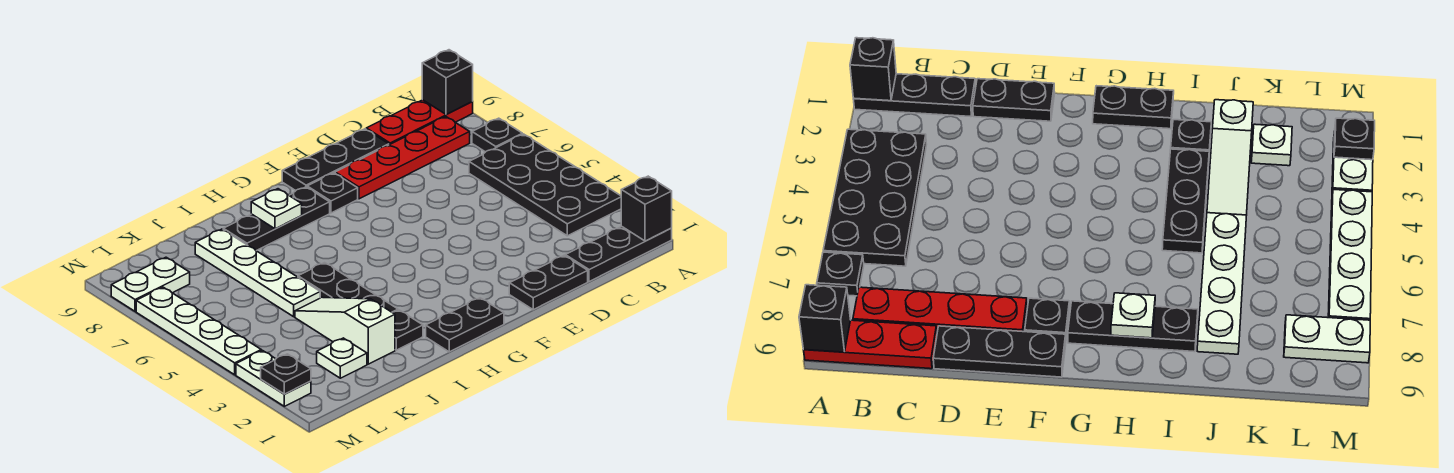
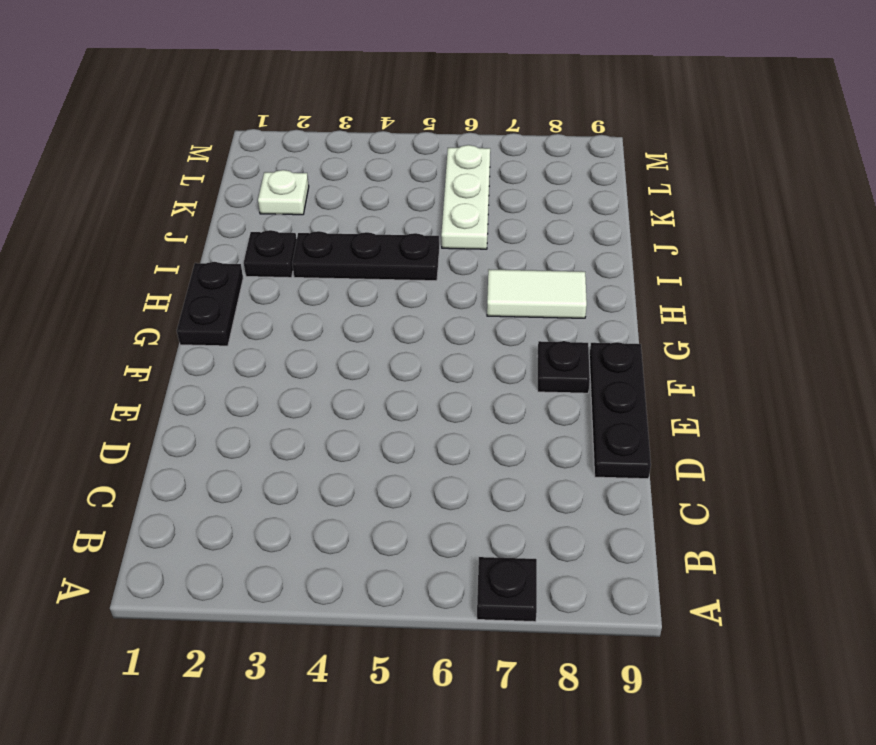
white tile H7:H8 level 1 -> black plate G8:I8 level 1
white plate J6:L6 level 1 -> white plate J5:J8 level 1
none -> black plate A1:C1 level 1
none -> black plate A3:B6 level 1
none -> red plate A9:C9 level 1

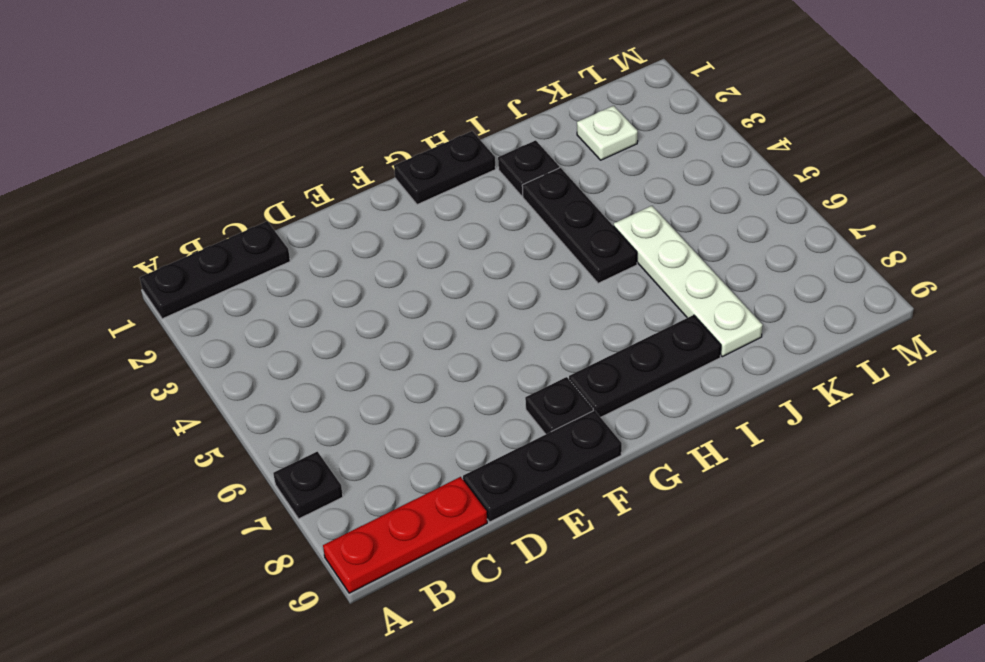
none -> black plate A3:B6 level 1
none -> red plate B8:E8 level 1
none -> black plate D1:E1 level 1

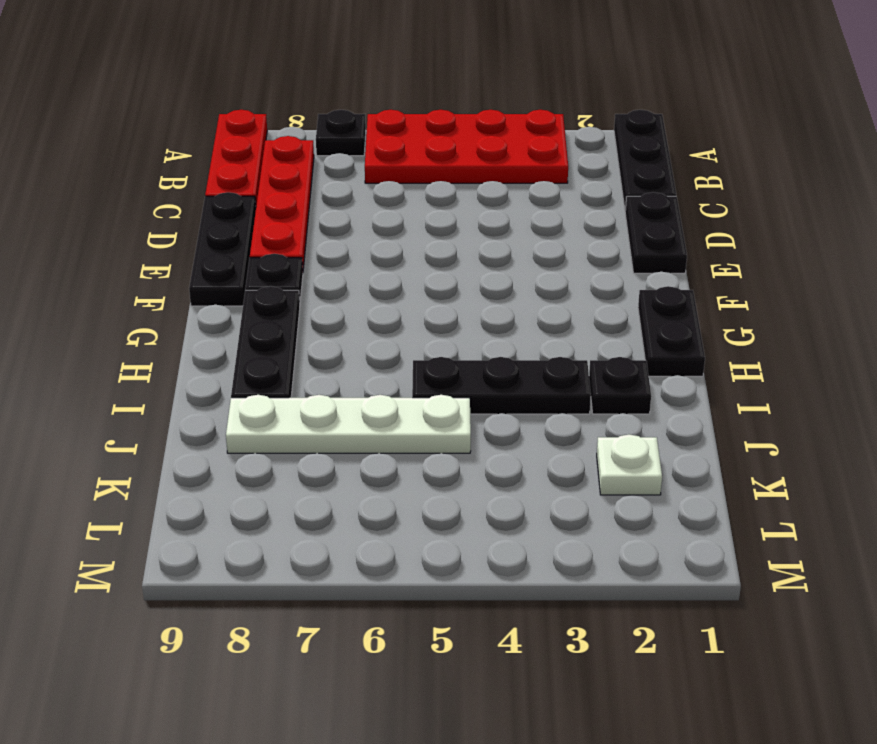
red plate A3:B6 level 1 -> black plate A3:B6 level 1
none -> white slope J2:J4 level 1 top 2
none -> white plate L8:M8 level 1
none -> white plate M2:M3 level 1

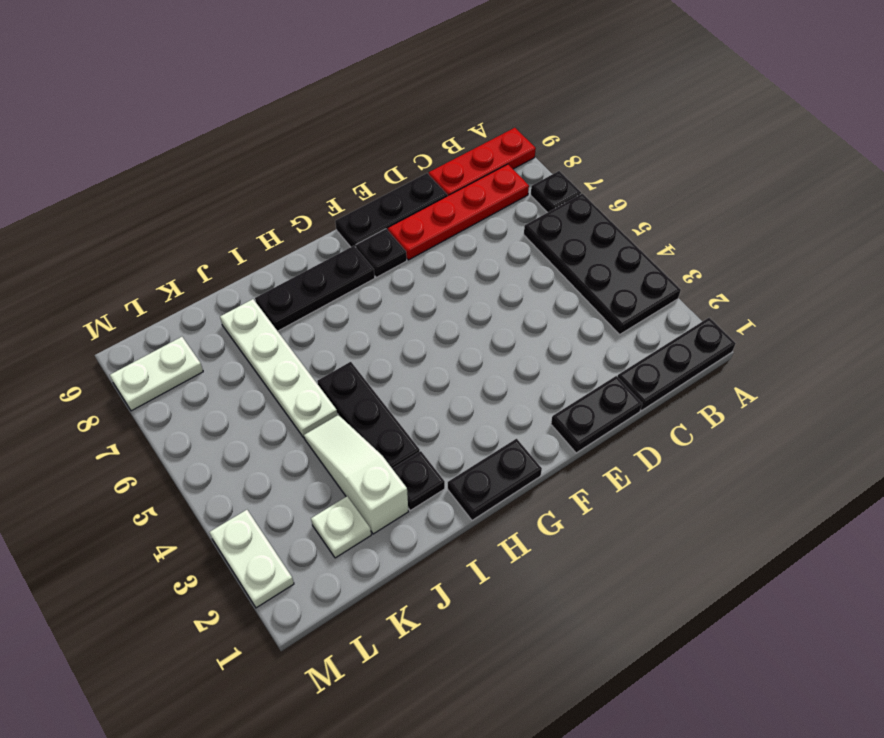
none -> white plate M4:M7 level 1
none -> black brick A1 level 2
none -> black brick A9 level 2

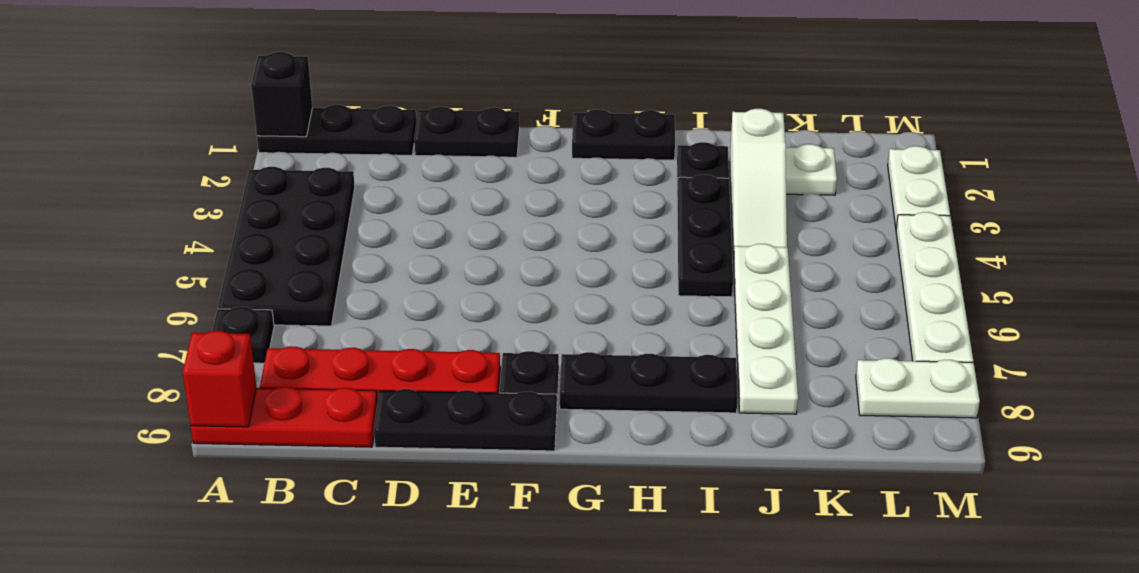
red brick A9 level 2 -> black brick A9 level 2
none -> white plate H8 level 2
none -> black plate M2 level 2

